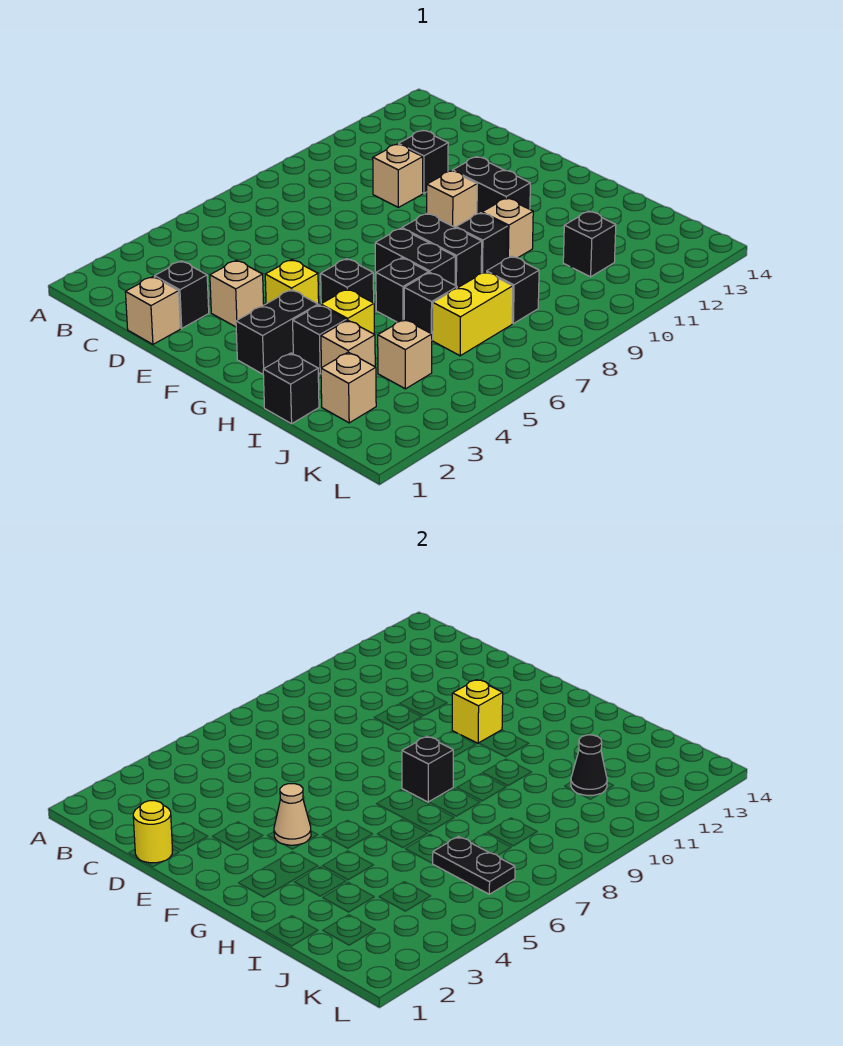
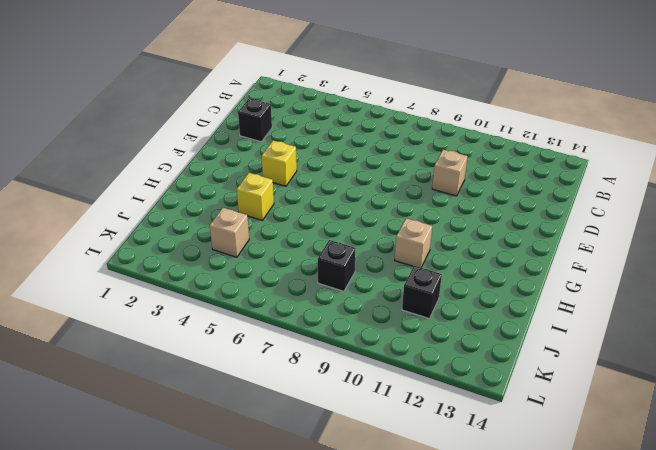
none -> tan brick D1 level 1
none -> black brick D11 level 1
none -> tan brick E3 level 1
none -> tan brick F10 level 1

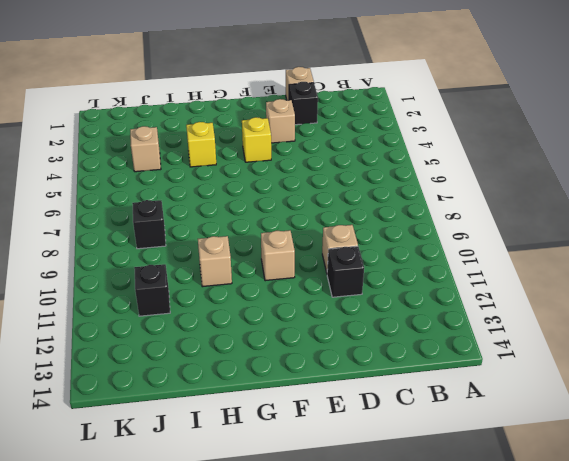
none -> black brick F11:G11 level 1
none -> black brick G2:G3 level 1
none -> black brick G5 level 1
none -> black brick G7:H7 level 1

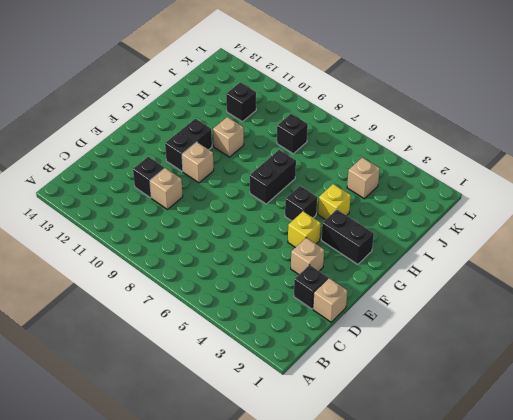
none -> black brick G8:H8 level 1
none -> black brick H3 level 1
none -> black brick H6 level 1
none -> black brick H9 level 1

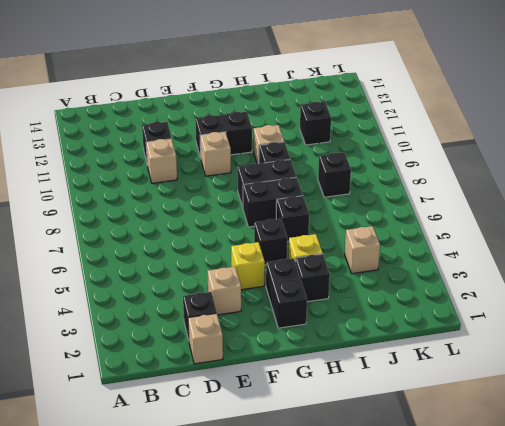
none -> black brick I1 level 1
none -> tan brick I3 level 1
none -> black brick I6 level 1
none -> tan brick J2 level 1

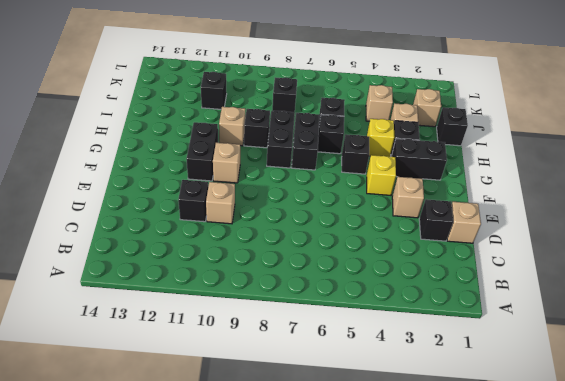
none -> yellow brick J6:J7 level 1
none -> yellow round brick D1 level 2
none -> tan cone F4 level 2
none -> yellow brick F11 level 2

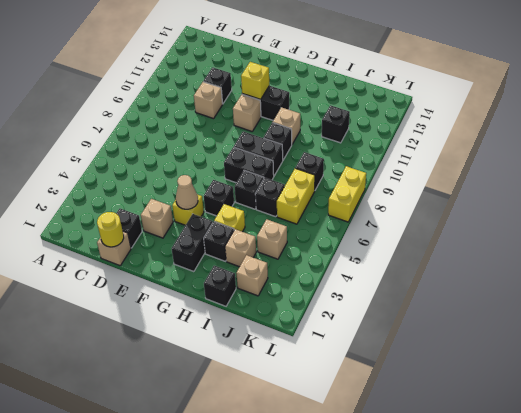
yellow brick L7:L8 level 1 -> none
none -> black brick G8 level 2
none -> black plate J6:K6 level 2
none -> black cone J11 level 2

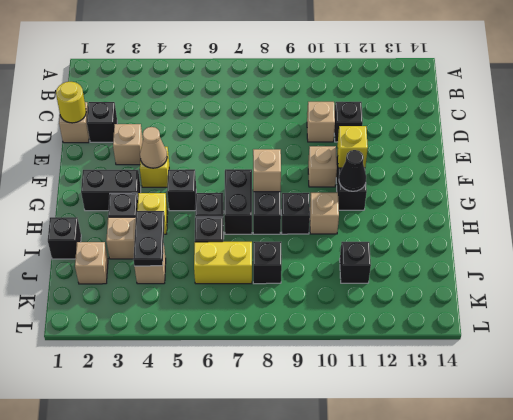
tan brick G8 level 2 -> black brick G8 level 2
black cone G11 level 2 -> black cone J11 level 2
black plate I4:J4 level 2 -> black plate J6:K6 level 2

